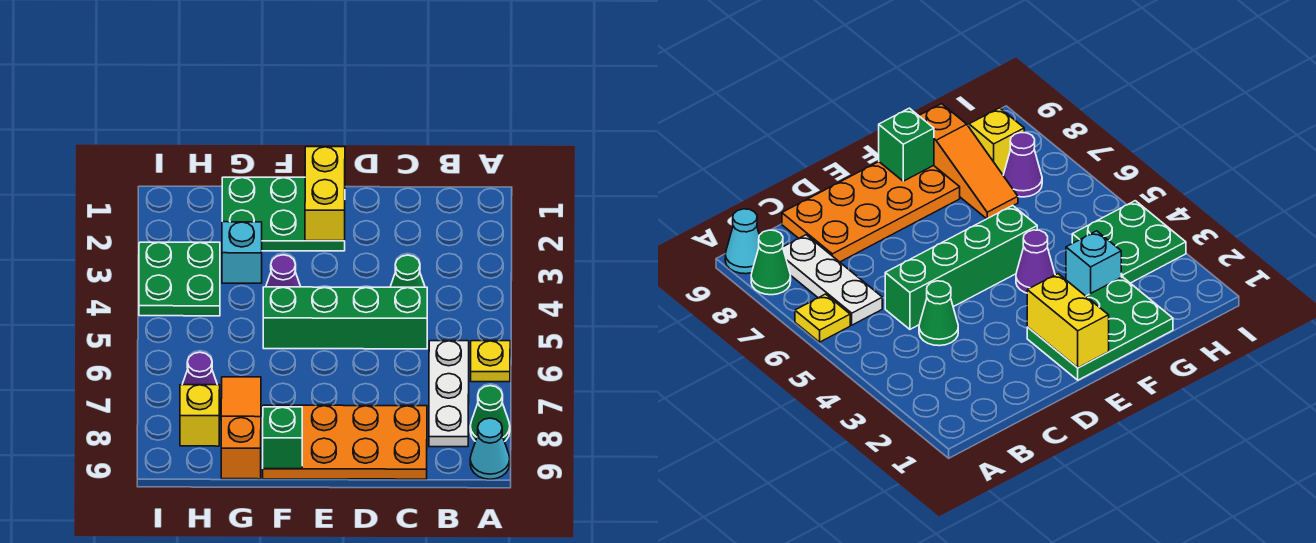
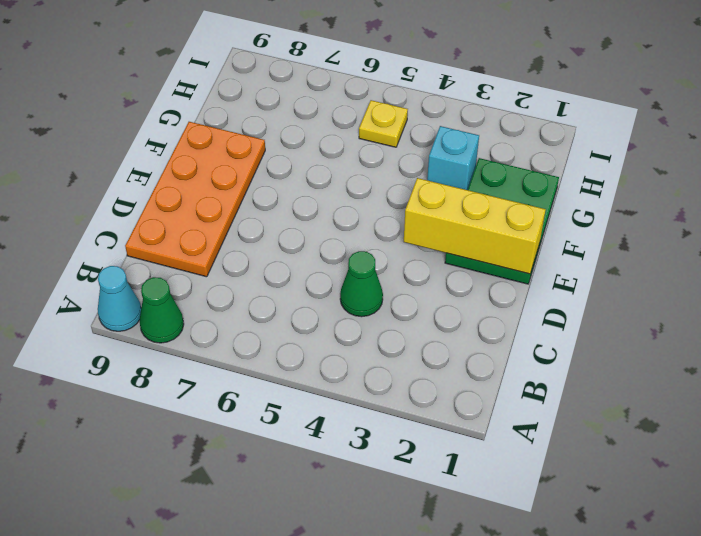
yellow brick E1:E3 level 2 -> yellow brick E1:E2 level 2
yellow plate H5 level 1 -> yellow plate A6 level 1
none -> white plate B6:B8 level 1
none -> green brick C5:F5 level 1
none -> purple cone F4 level 1

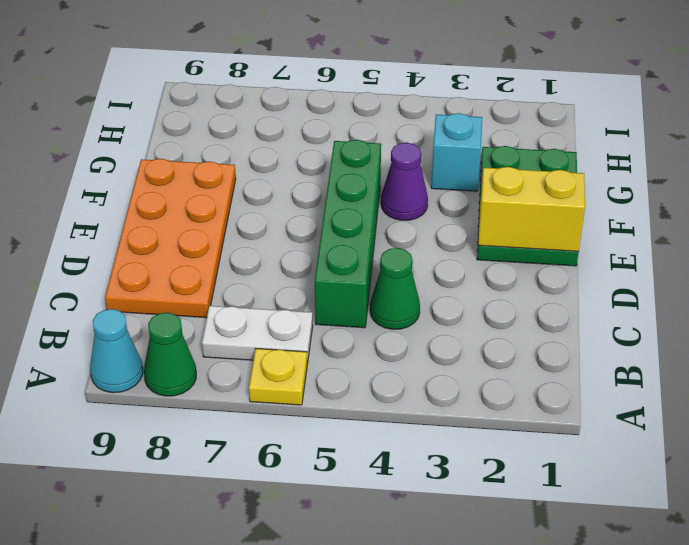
white plate B6:B7 level 1 -> white plate B6:B8 level 1
none -> orange slope G7:G9 level 1 top 9
none -> green plate H3:I4 level 1
none -> purple cone H7 level 1

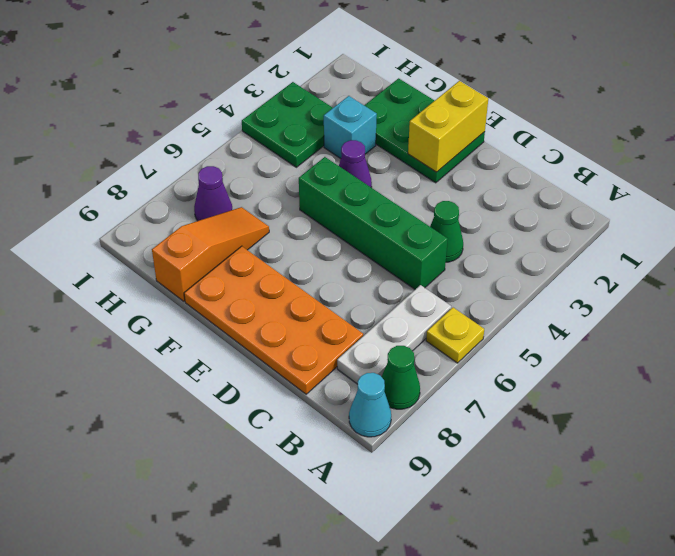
none -> yellow brick H8 level 1
none -> green brick F9 level 2

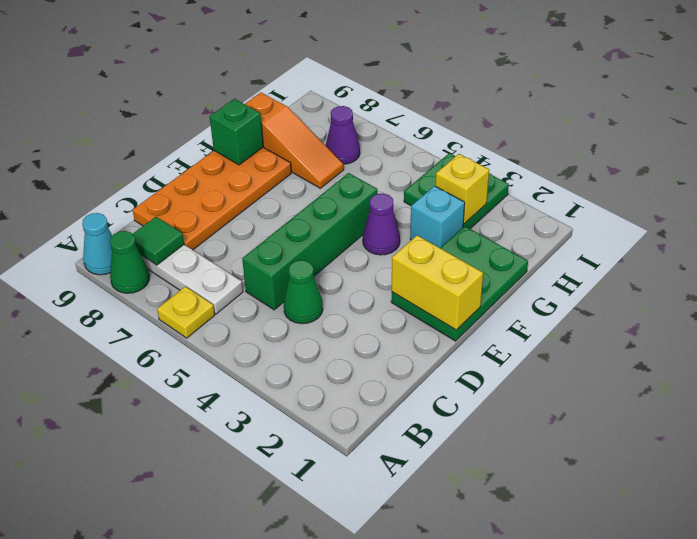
green tile B8 level 2 -> none
yellow brick H3 level 2 -> yellow brick H8 level 1

